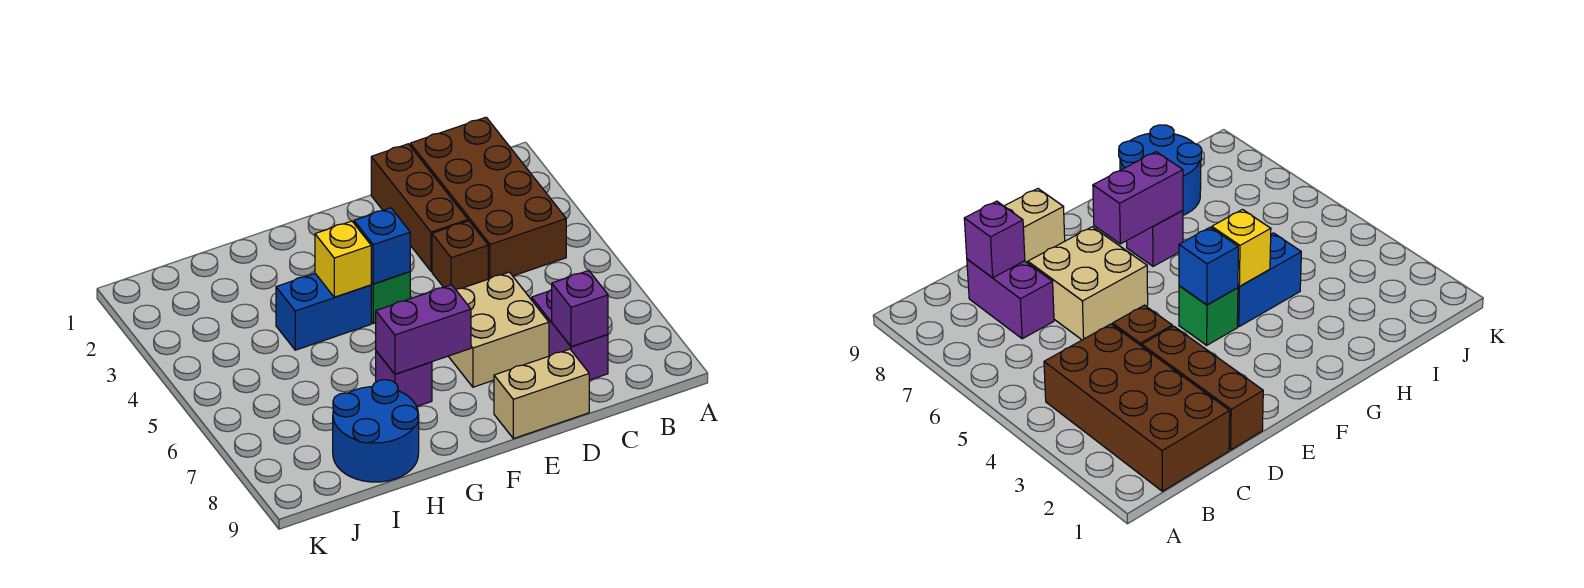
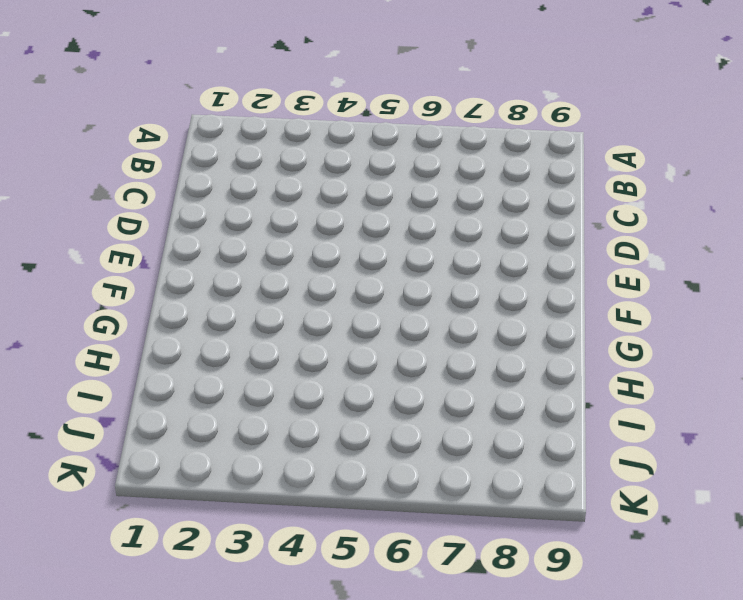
none -> brown brick B1:C4 level 1
none -> purple brick C7:C8 level 1
none -> brown brick D1:D3 level 1

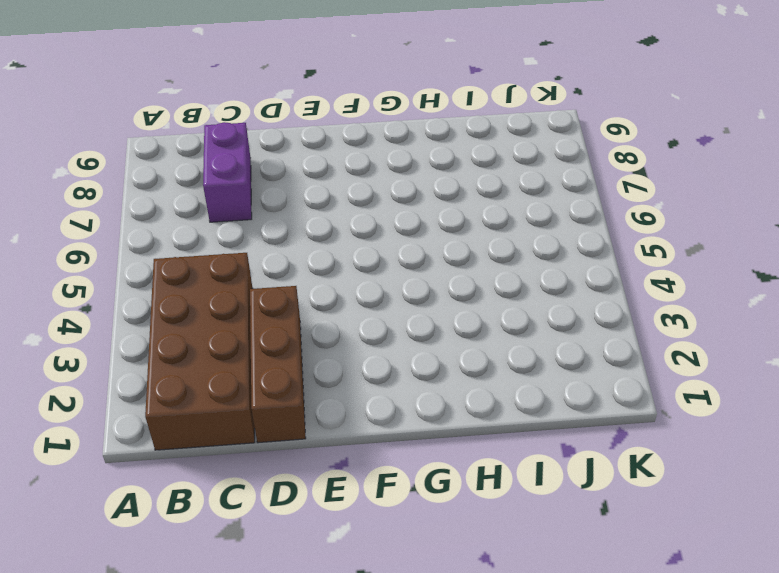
none -> brown brick D4 level 1
none -> tan brick D6:E7 level 1
none -> tan brick D9:E9 level 1

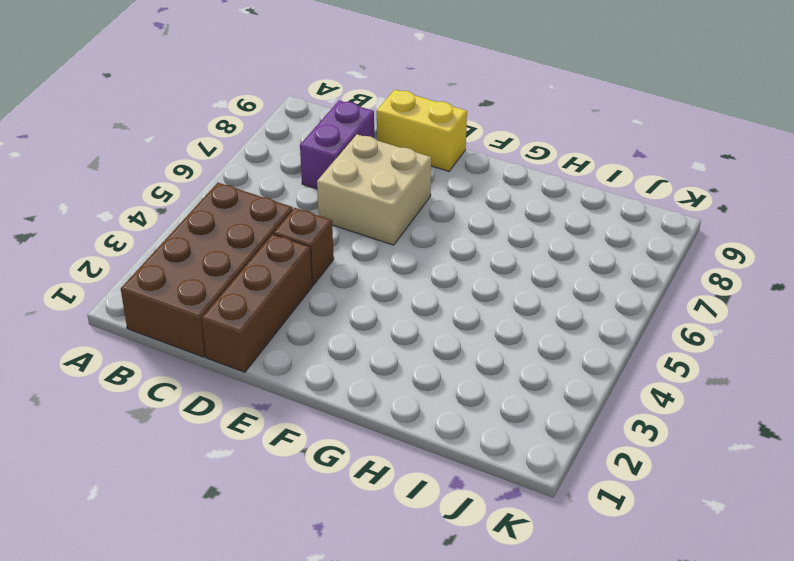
yellow brick D9:E9 level 1 -> tan brick D9:E9 level 1
none -> green brick F4 level 1
none -> blue brick G4:H4 level 1
none -> purple brick G7 level 1

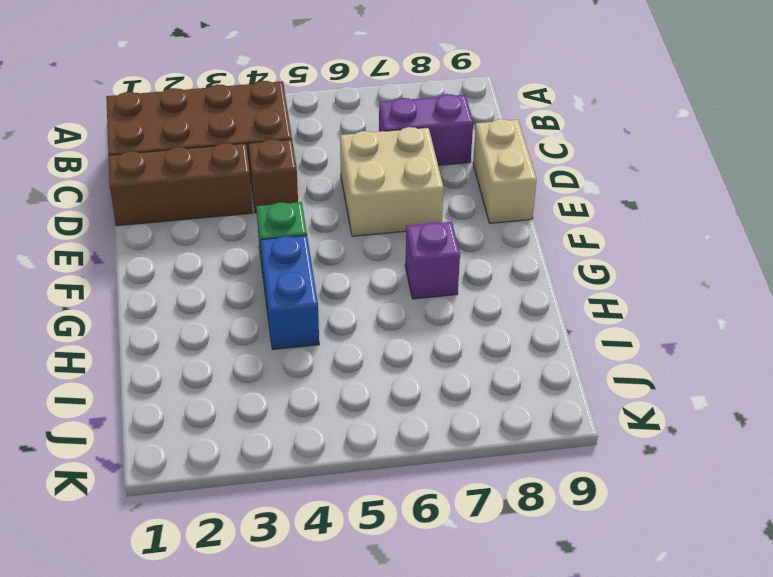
none -> blue round brick H8:I9 level 1
none -> purple brick C8 level 2
none -> blue brick F4 level 2

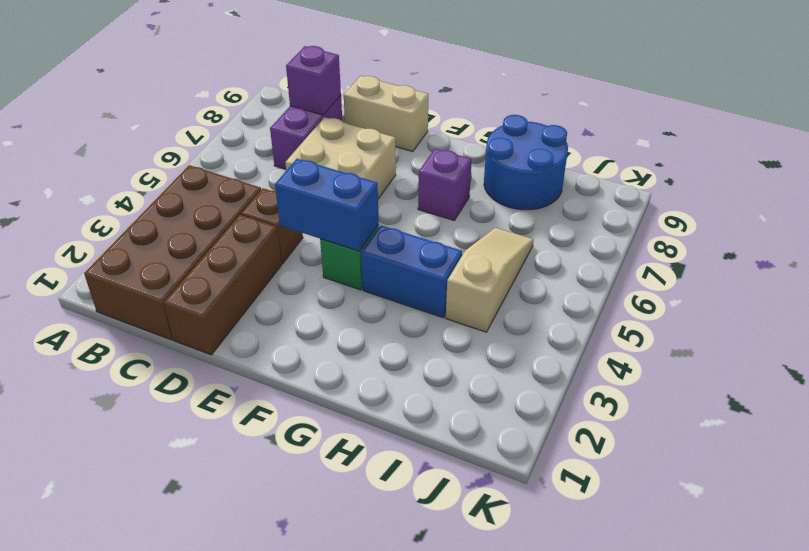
blue brick E4:F4 level 2 -> blue brick F4 level 2
tan slope I4:I6 level 1 top 4 -> none
none -> purple brick F7:G7 level 2
none -> yellow brick G4 level 2

